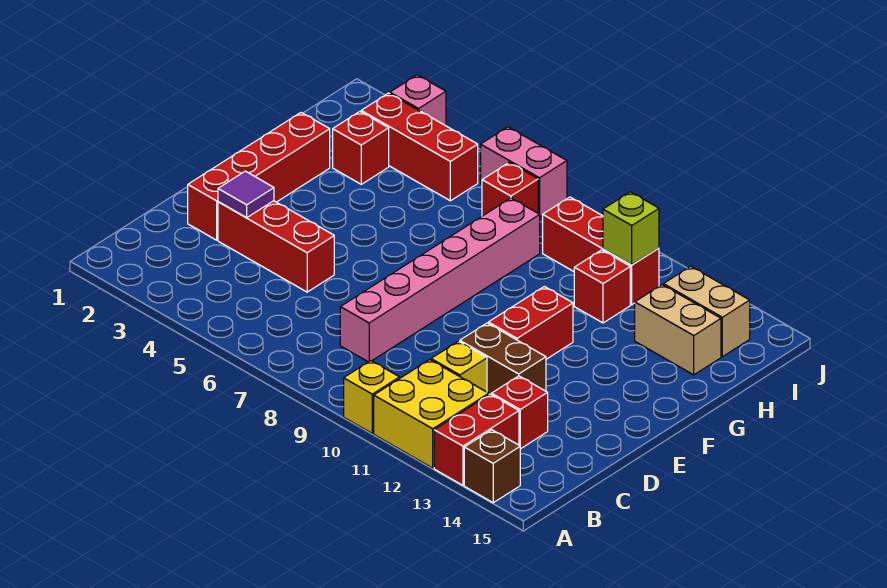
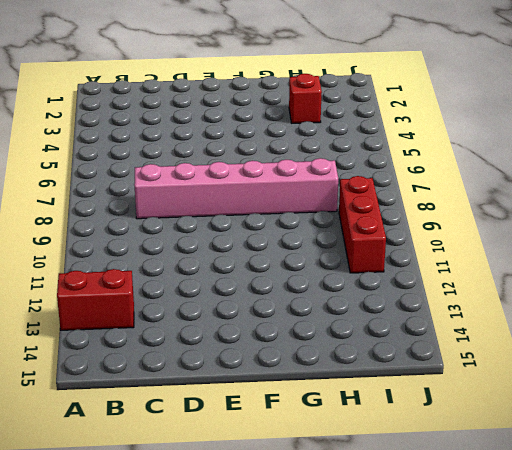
none -> yellow brick A10 level 1
none -> yellow brick A11:B12 level 1
none -> brown brick A14 level 1

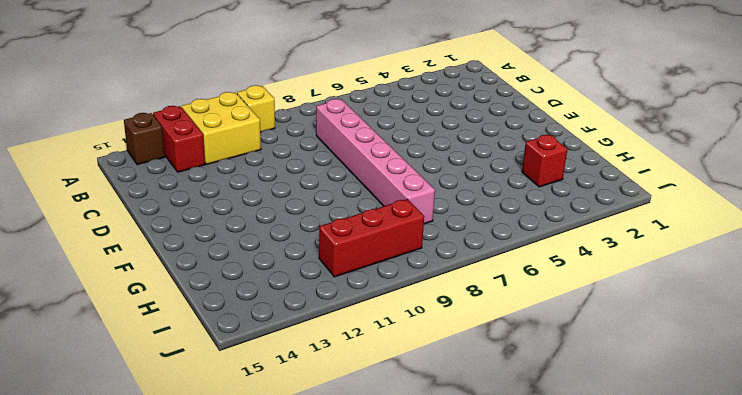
none -> yellow brick C11 level 1
none -> red brick C13 level 1
none -> red brick D2:G2 level 1

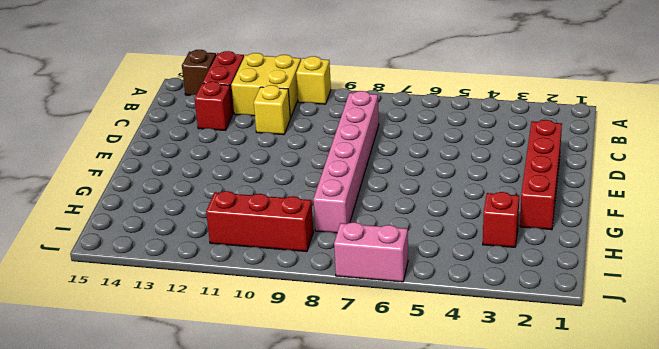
none -> red brick D3:D5 level 1
none -> brown brick D11:D12 level 1
none -> red brick E11:F11 level 1

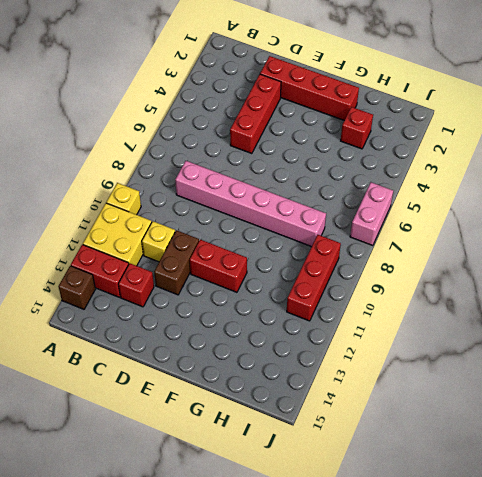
none -> red brick H11 level 1
none -> tan brick H13:H14 level 1
none -> red brick I3:I5 level 1

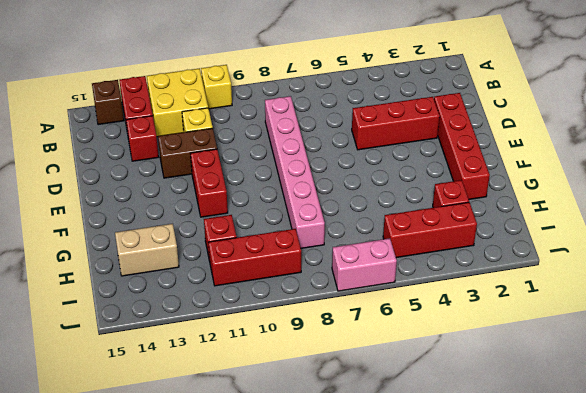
none -> red brick I7 level 1
none -> tan brick I13:I14 level 1
none -> pink brick J3 level 1

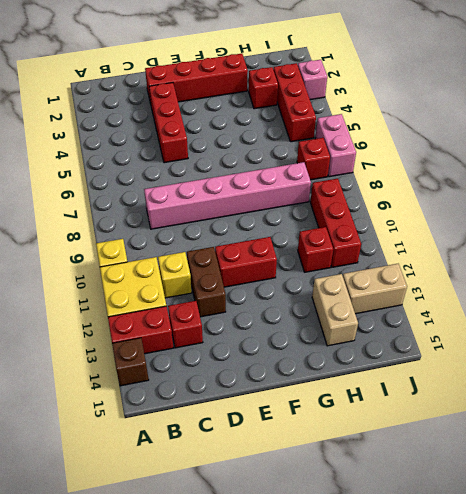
tan brick I13:J13 level 1 -> tan brick I13:I14 level 1
none -> purple tile D3 level 2
none -> lime brick I11 level 2

